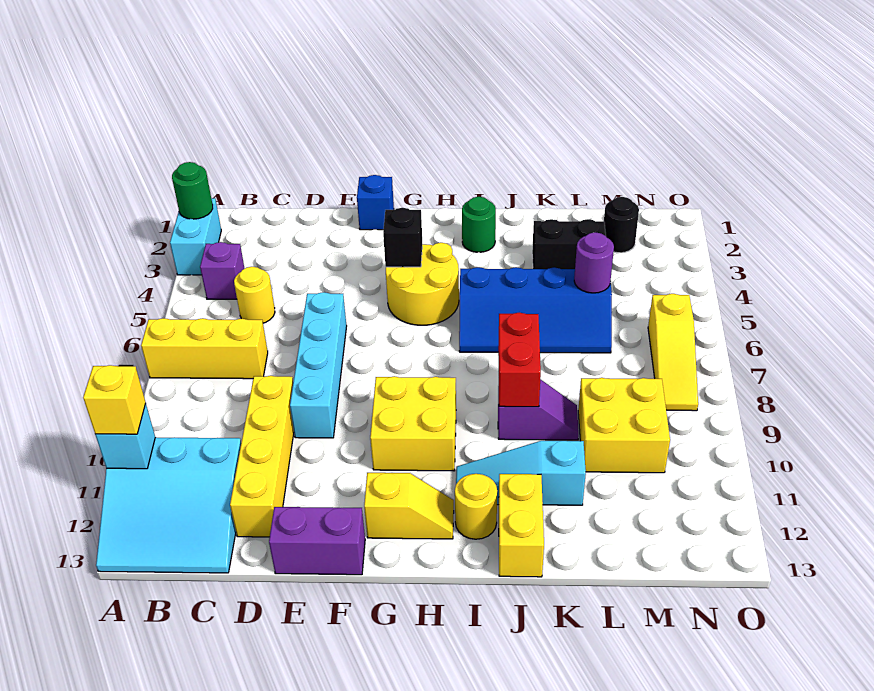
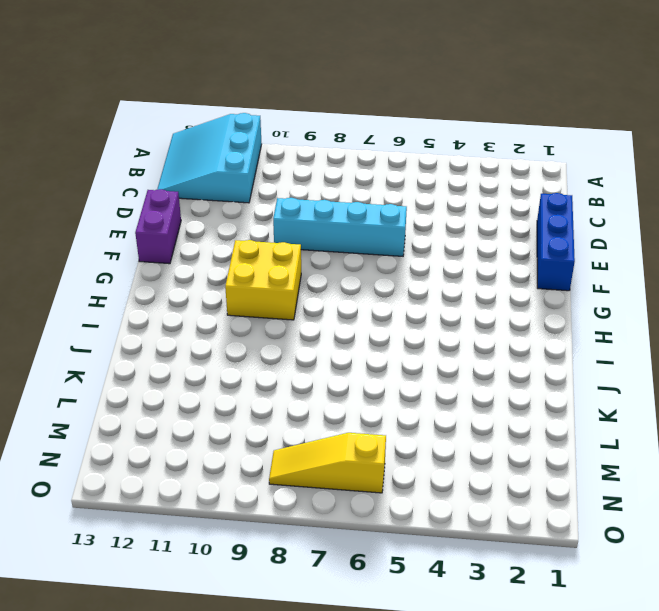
blue brick D1:F1 level 1 -> blue brick F1 level 1
none -> cyan brick A2:A3 level 1
none -> yellow brick A7:C7 level 1
none -> purple brick B4 level 1

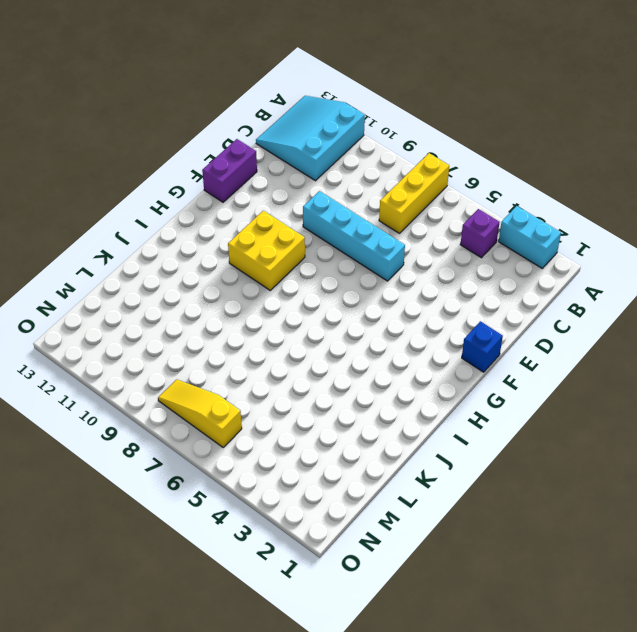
none -> yellow round brick C5 level 1
none -> yellow brick D9:D12 level 1
none -> yellow round brick G4:H5 level 1

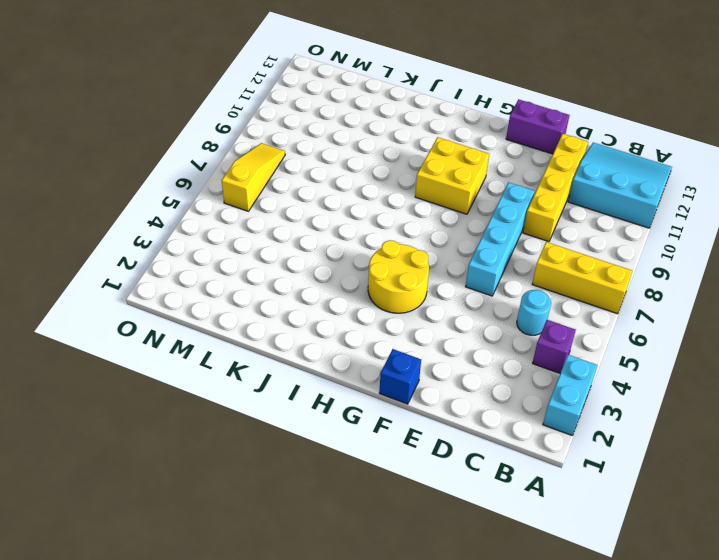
cyan round brick C5 level 1 -> yellow round brick C5 level 1
none -> yellow slope G12:H12 level 1 top G
none -> green round brick I2 level 1
none -> blue slope I5:L6 level 1 top 5

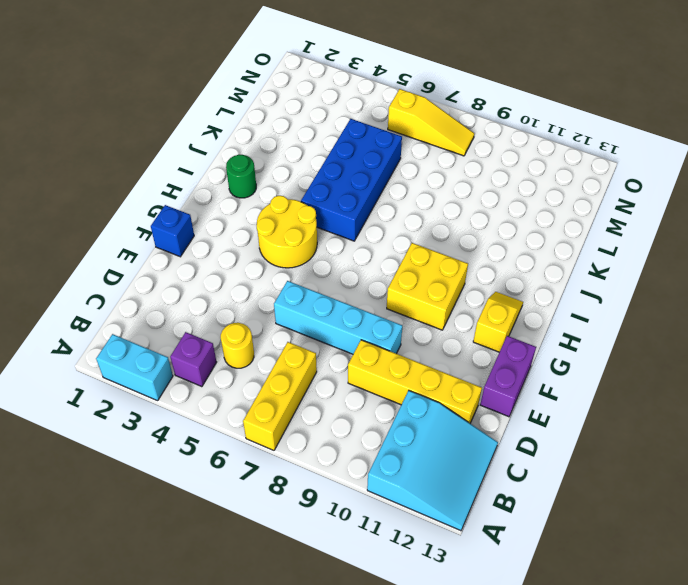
blue brick I5:L6 level 1 -> blue slope I5:L6 level 1 top 5
none -> cyan slope I11:K11 level 1 top K
none -> yellow round brick I12 level 1
none -> purple slope J9:K9 level 1 top J

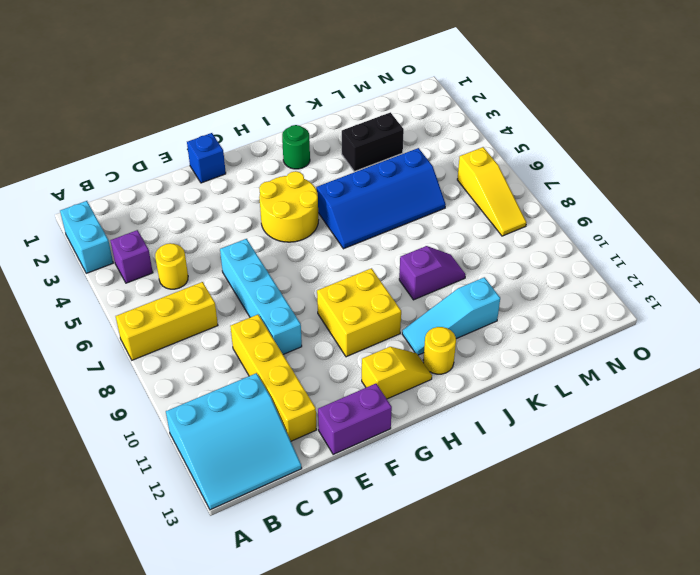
none -> yellow brick J12:J13 level 1
none -> yellow brick L9:M10 level 1
none -> black round brick M2 level 1

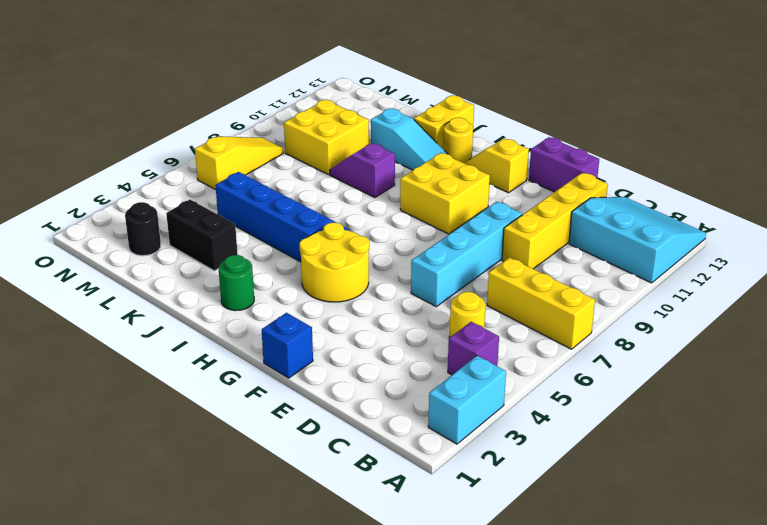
none -> green round brick A2 level 2
none -> cyan brick A11 level 2
none -> black brick G4 level 2

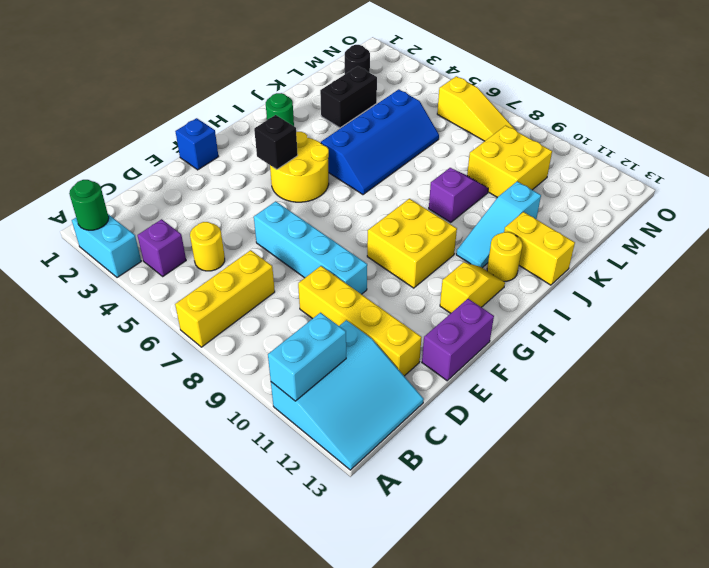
cyan brick A11:B11 level 2 -> cyan brick A11 level 2
none -> red brick J8:J9 level 2
none -> purple round brick L5 level 2
none -> yellow brick A11 level 3

